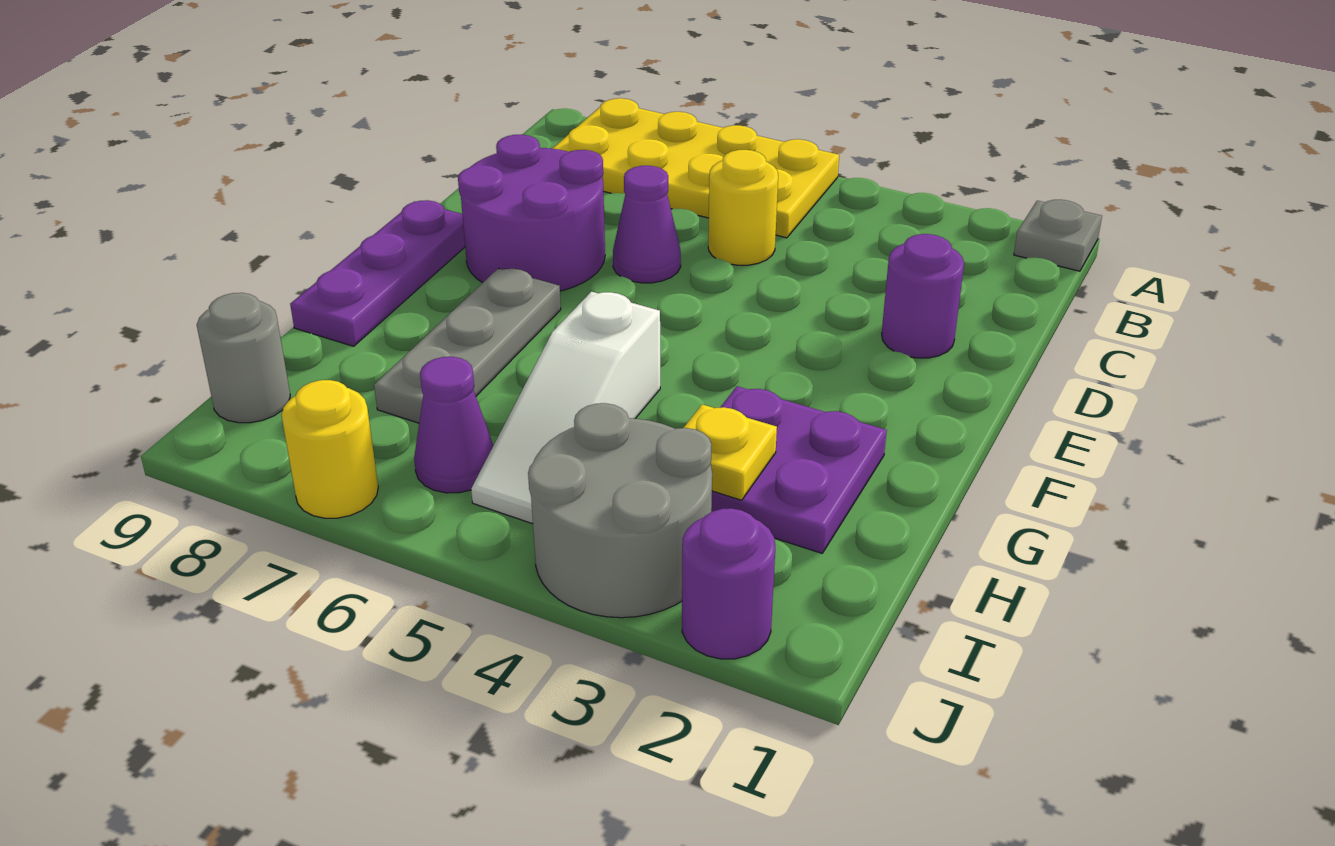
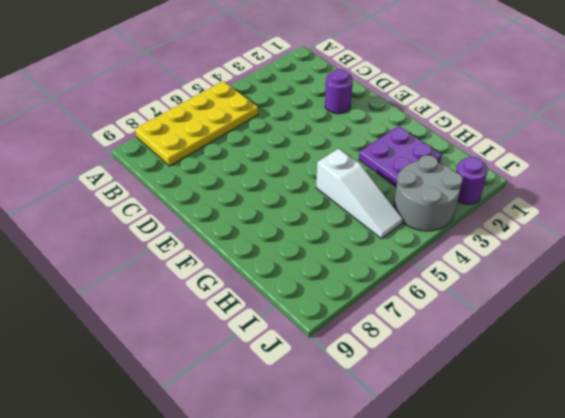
none -> grey plate A1 level 1
none -> yellow round brick C5 level 1
none -> purple cone D6 level 1

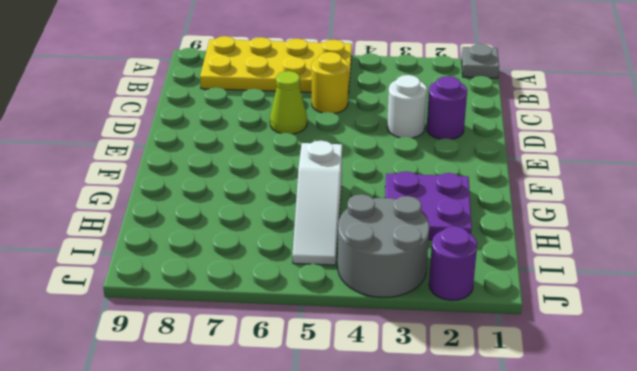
white round brick D3 level 1 -> none
lime cone D6 level 1 -> purple cone D6 level 1
none -> purple round brick D7:E8 level 1
none -> purple plate E9:G9 level 1
none -> grey plate F7:H7 level 1

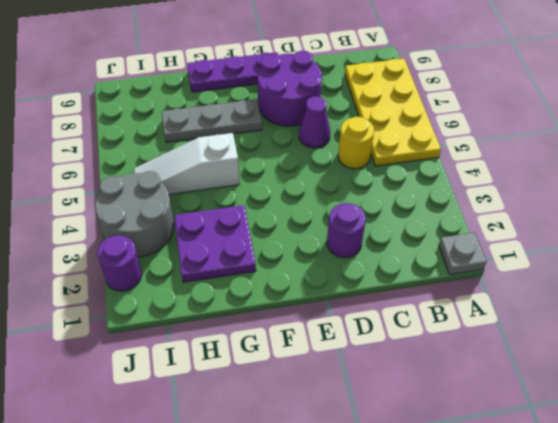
none -> purple cone I6 level 1
none -> grey round brick I9 level 1
none -> yellow round brick J7 level 1

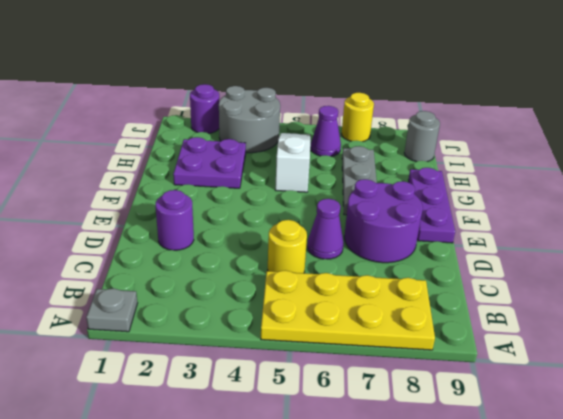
none -> yellow plate H3 level 2

